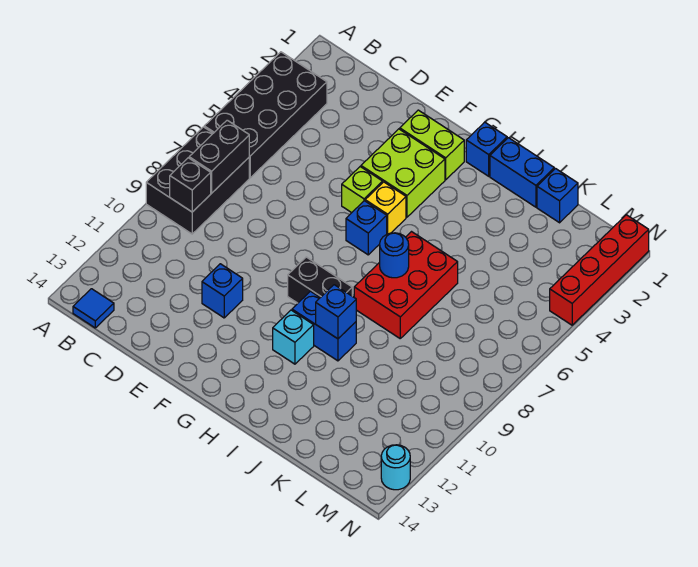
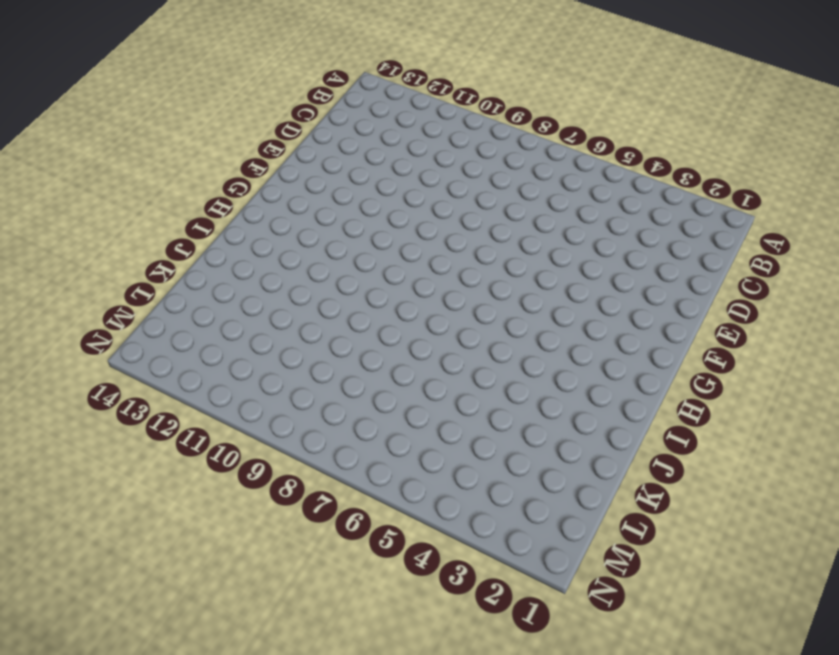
none -> black brick A3:B6 level 1
none -> black brick A7:B9 level 1
none -> blue tile B14 level 1

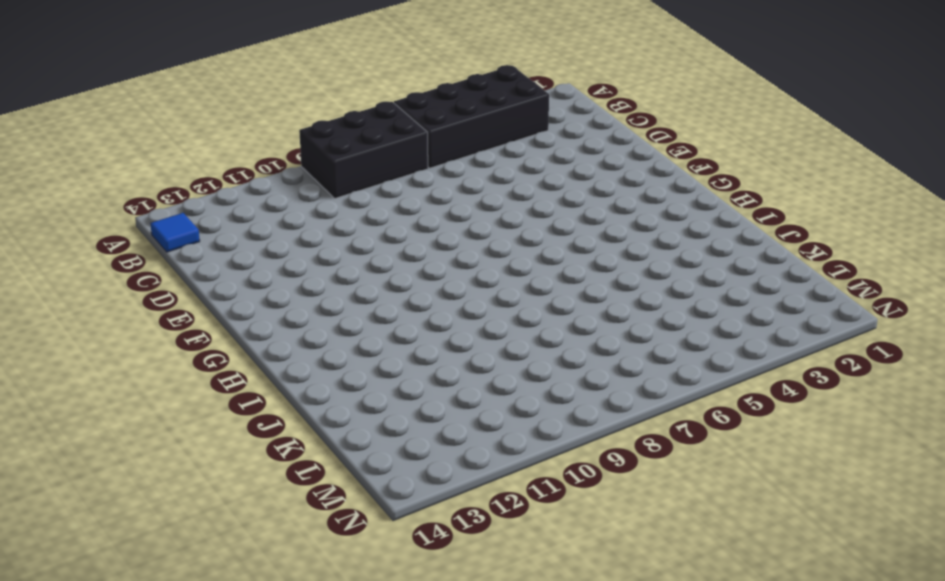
none -> blue brick E11 level 1
none -> lime brick F2:G2 level 1
none -> lime brick F3:G4 level 1

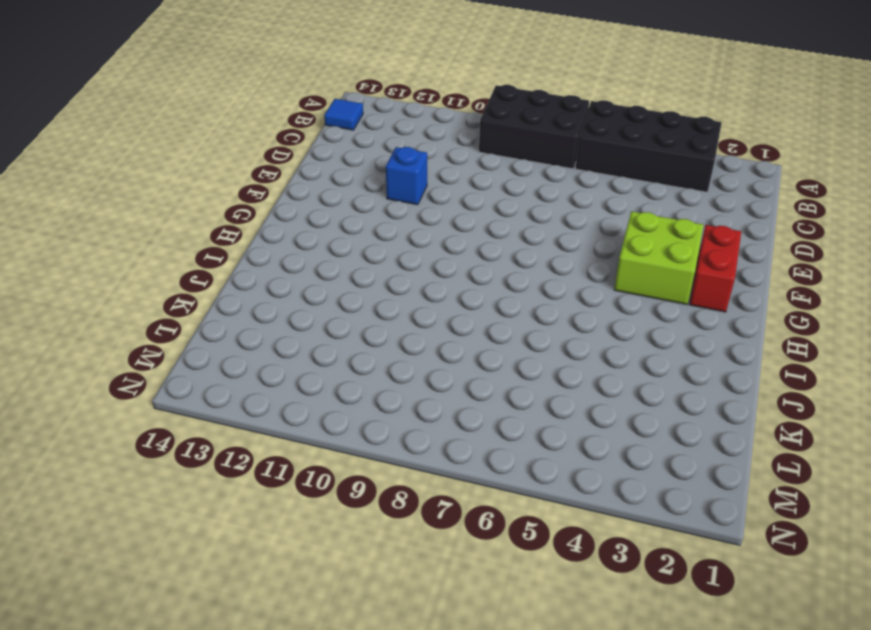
red brick F2:G2 level 1 -> lime brick F2:G2 level 1
none -> lime brick F5 level 1
none -> yellow brick G5 level 1
none -> blue brick G6 level 1

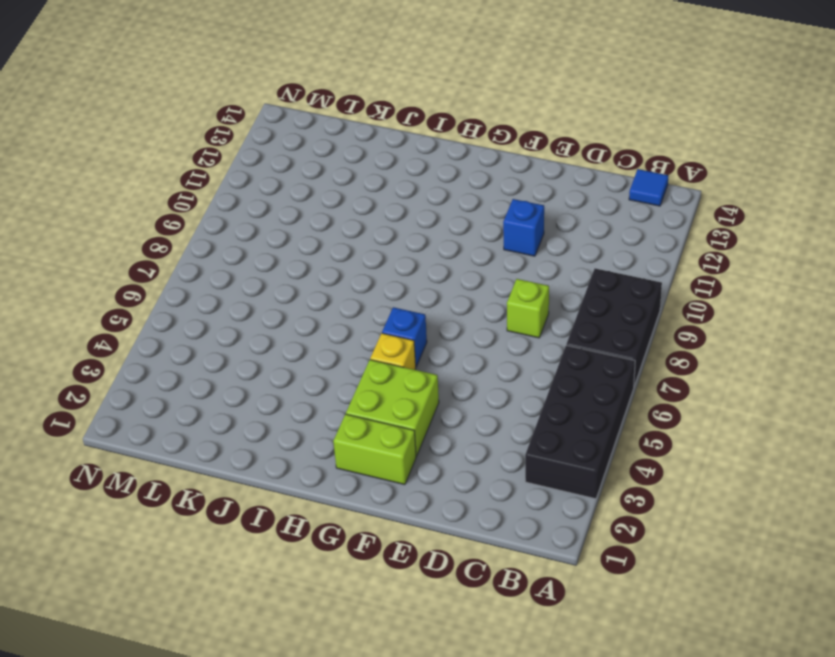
lime brick D8 level 1 -> lime brick F5 level 1
none -> black brick G9:H9 level 1
none -> blue brick H1 level 1
none -> blue brick H10:I10 level 1

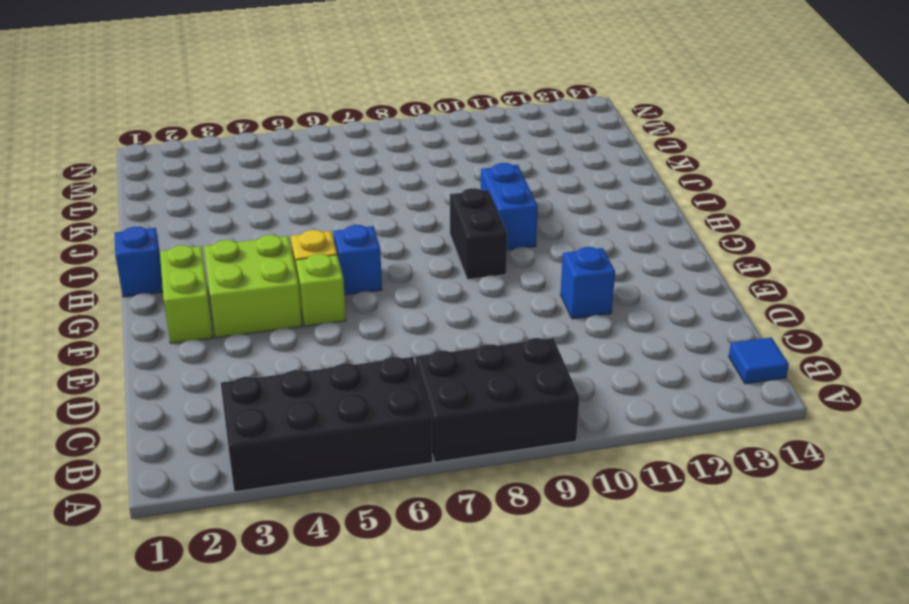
none -> cyan brick H11 level 1
none -> blue brick I1:J1 level 1
none -> red brick I6:J8 level 1

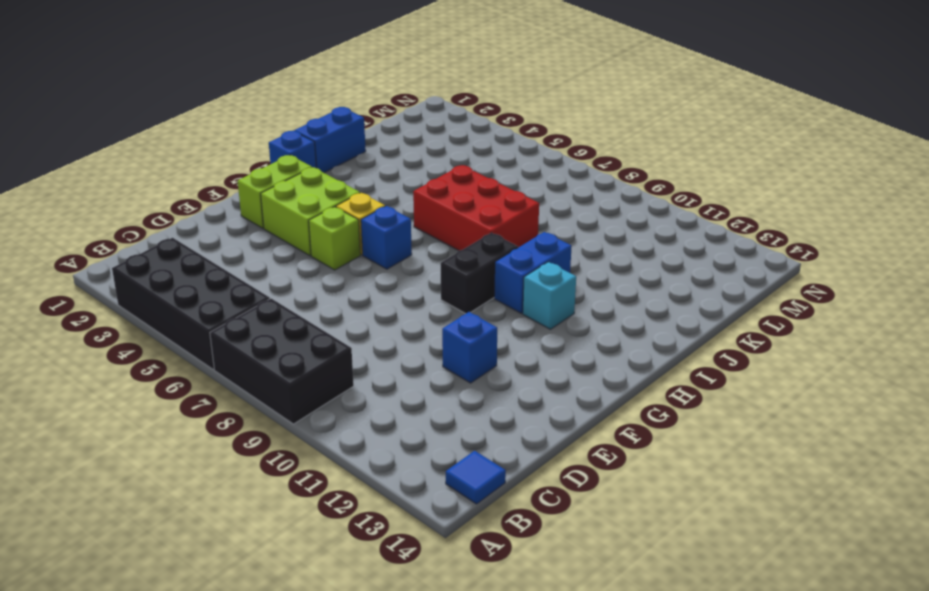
none -> blue brick K1 level 1
none -> red brick N1:N4 level 1
none -> cyan round brick N13 level 1

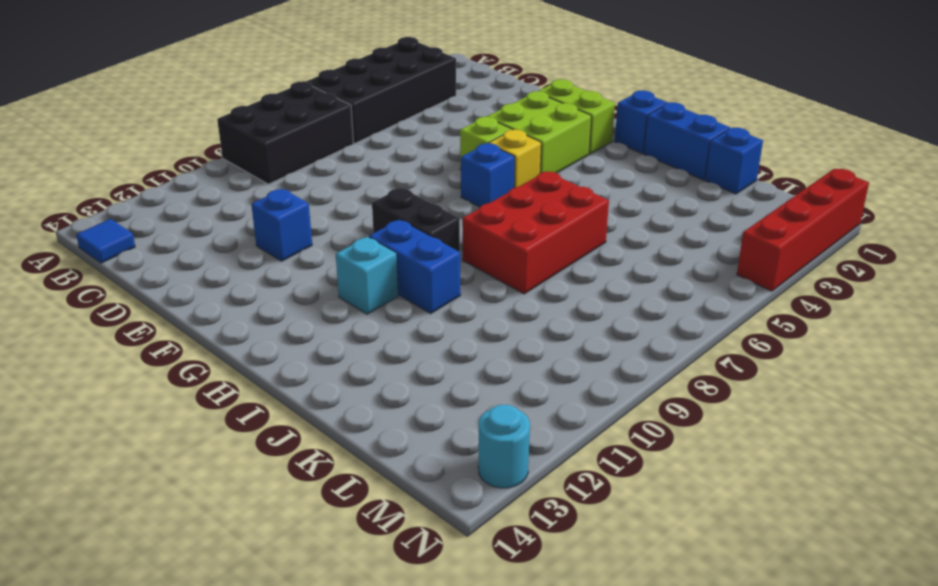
none -> black brick B7:B8 level 2
none -> black brick B9 level 2
none -> blue round brick I7 level 2

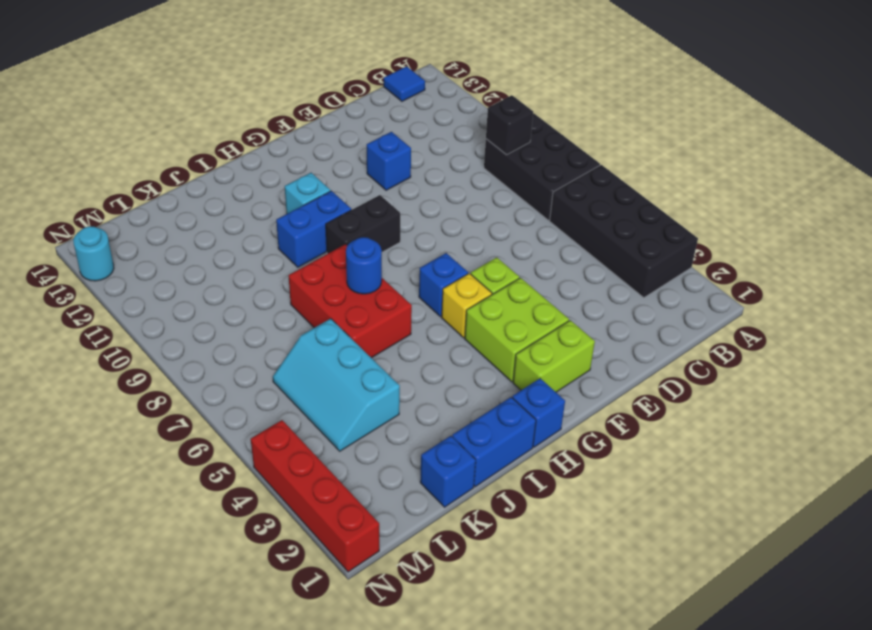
cyan slope K4:L6 level 1 top K -> none
none -> black brick B7:B8 level 2
none -> blue brick I10 level 2

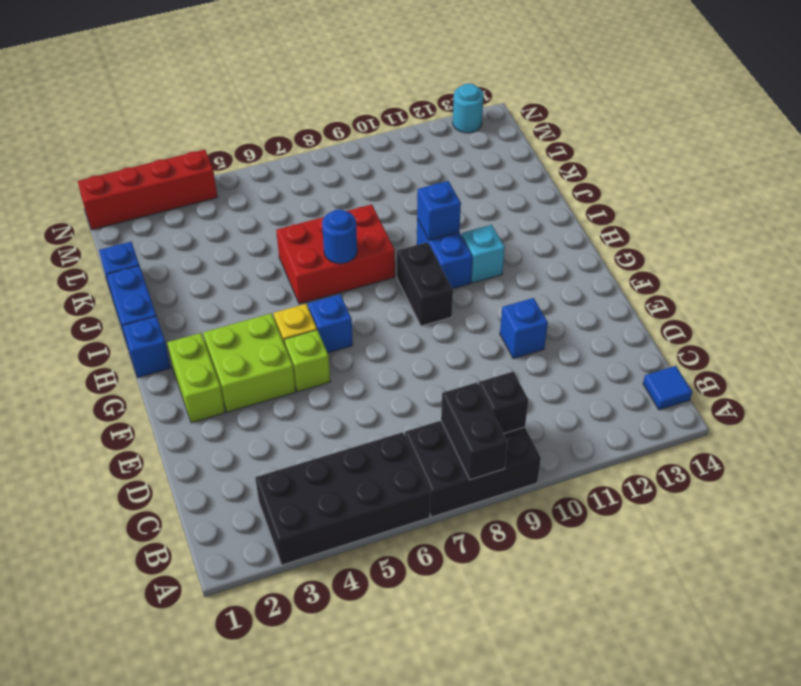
black brick A8:B8 level 2 -> black brick B7:B8 level 2

